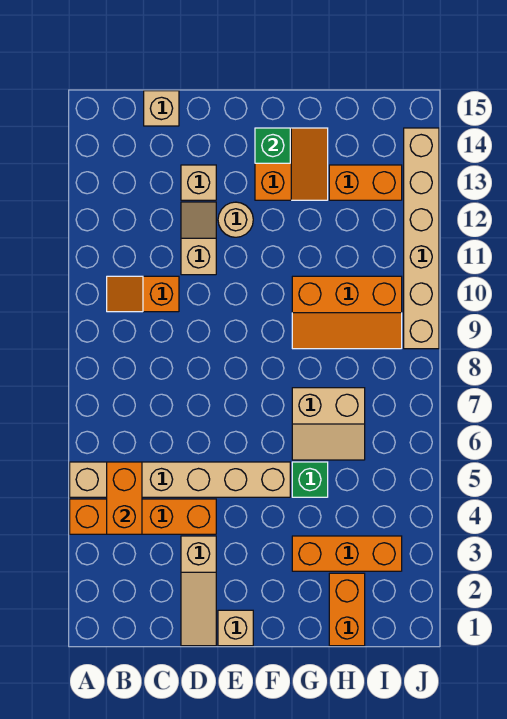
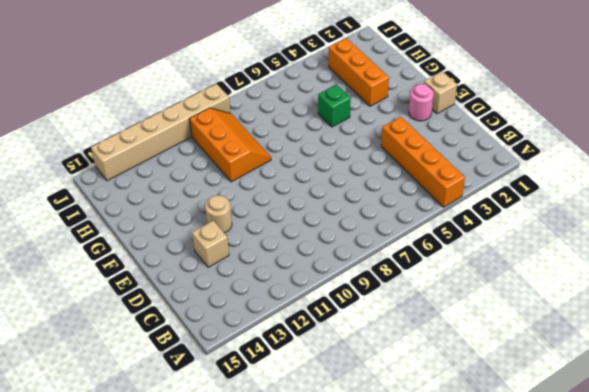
pink round brick E2 level 1 -> none
none -> tan brick A5:F5 level 1
none -> orange slope B10:C10 level 1 top C
none -> tan brick C15 level 1

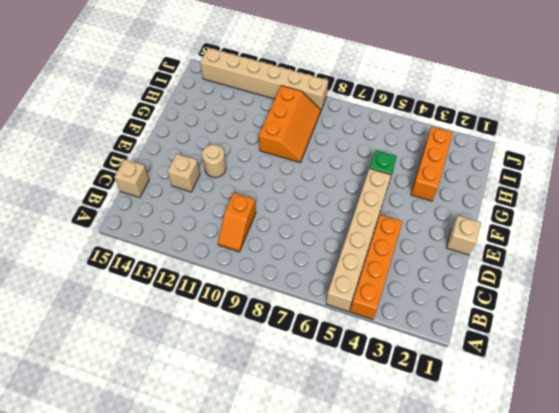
none -> tan slope D1:D3 level 1 top 3
none -> tan slope D11:D12 level 1 top 11
none -> orange slope F13:G14 level 1 top F

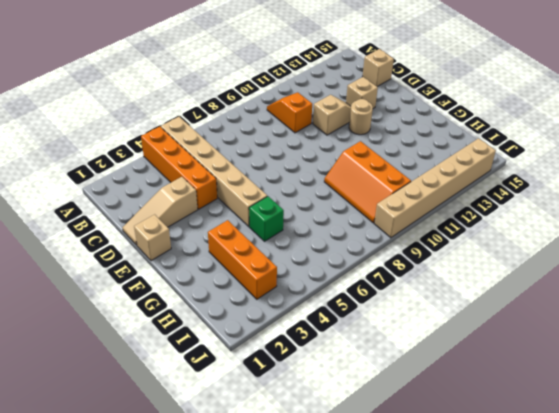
none -> orange slope F13:G14 level 1 top F
none -> tan slope G6:H7 level 1 top 7
none -> orange brick H1:H2 level 1

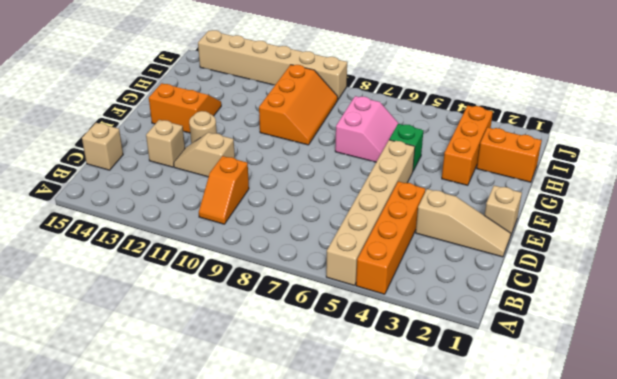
pink slope G6:H7 level 1 top 7 -> tan slope G6:H7 level 1 top 7
none -> orange brick H13:I13 level 1
none -> orange brick B4:B5 level 2
none -> green brick F14 level 2

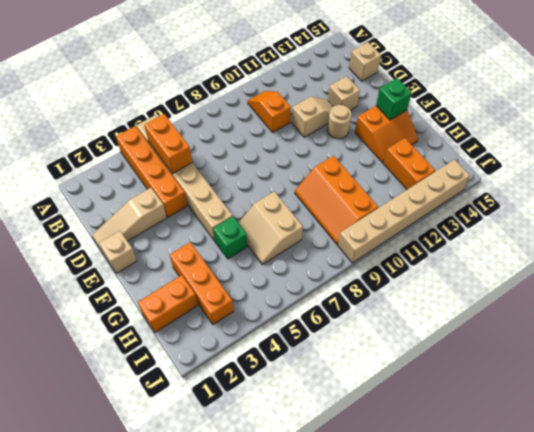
orange brick B5:C5 level 2 -> orange brick B4:B5 level 2

